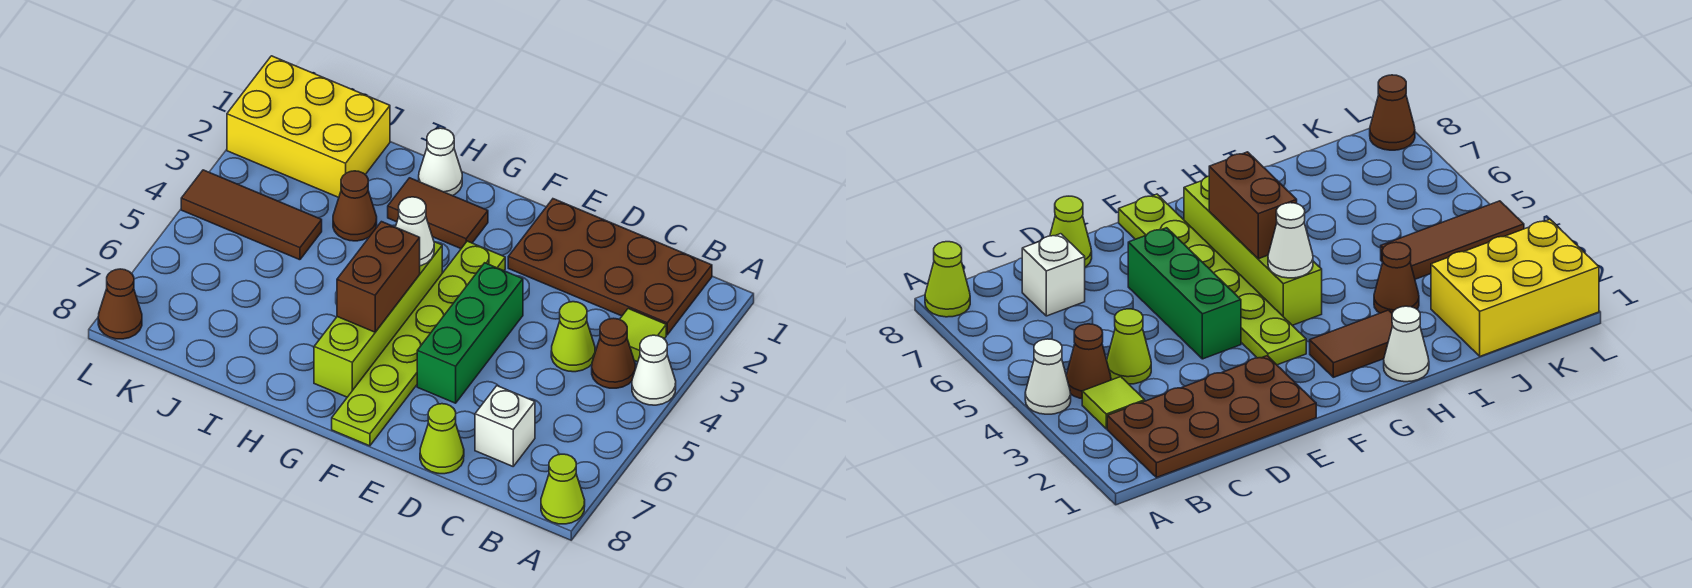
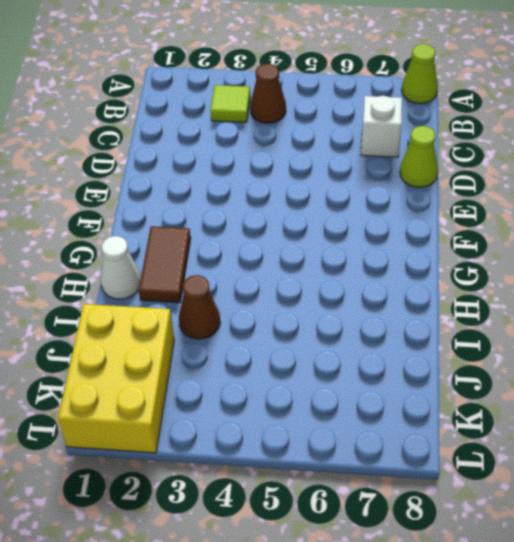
none -> white cone A4 level 1
none -> brown plate B1:E2 level 1
none -> lime cone C4 level 1

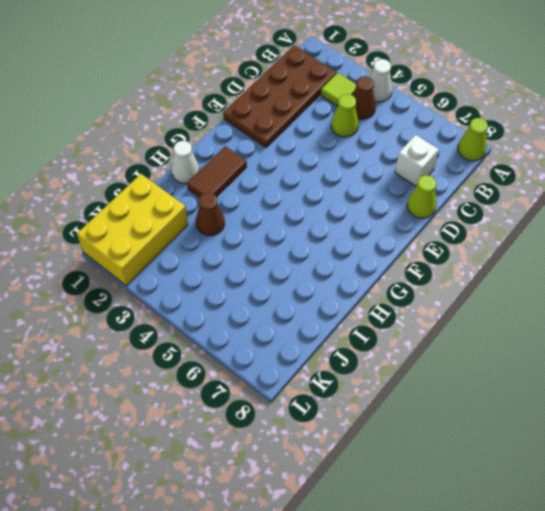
none -> green brick E4:E6 level 1
none -> lime plate F3:F8 level 1
none -> lime brick G4:G7 level 1

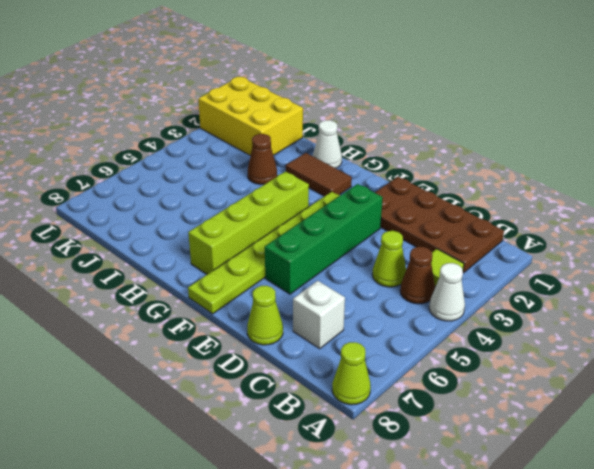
green brick E3:E6 level 1 -> green brick E4:E6 level 1
none -> brown tile J4:L4 level 1
none -> brown cone L8 level 1
none -> white cone G4 level 2

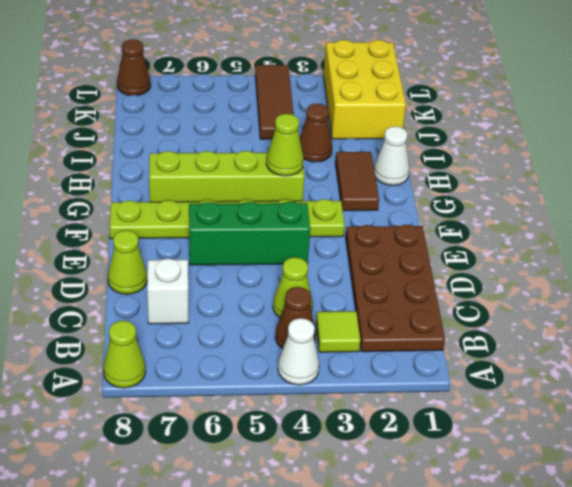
lime cone G4 level 2 -> white cone G4 level 2
none -> brown brick G5:G6 level 2

